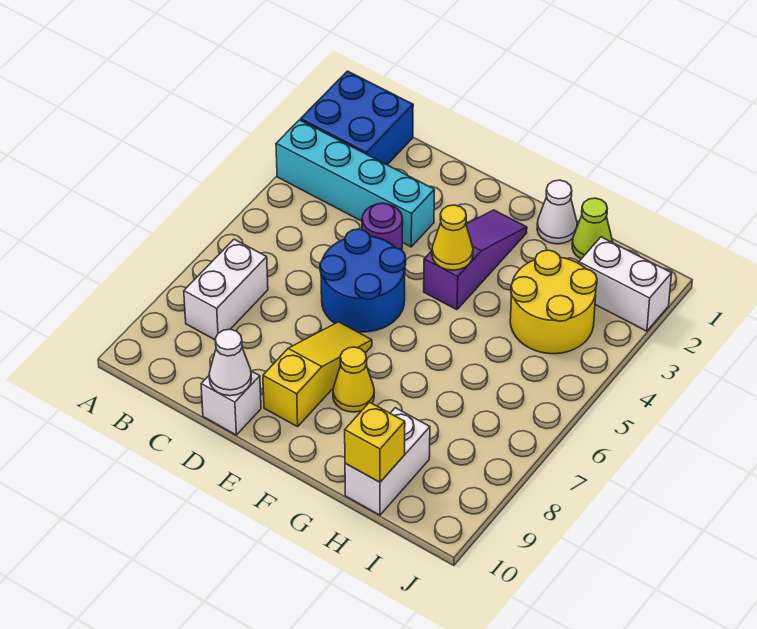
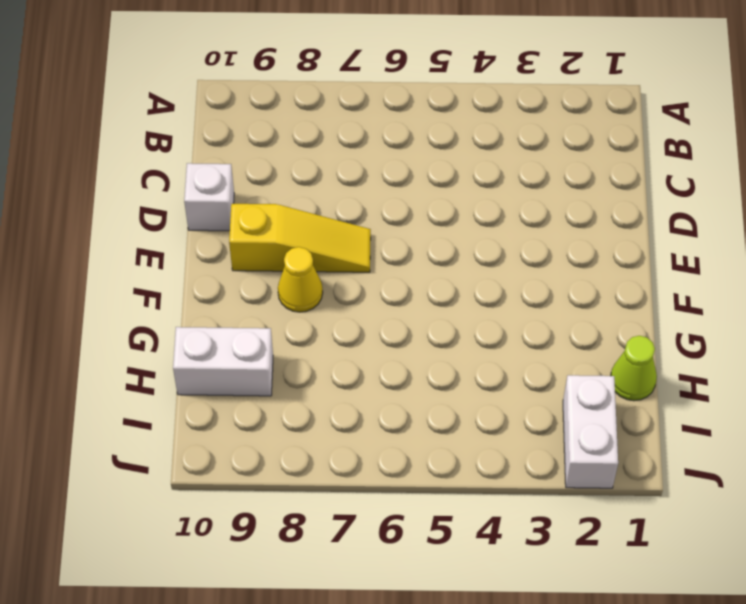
none -> blue brick A1:B2 level 1
none -> cyan brick A3:D3 level 1
none -> white brick B7:B8 level 1

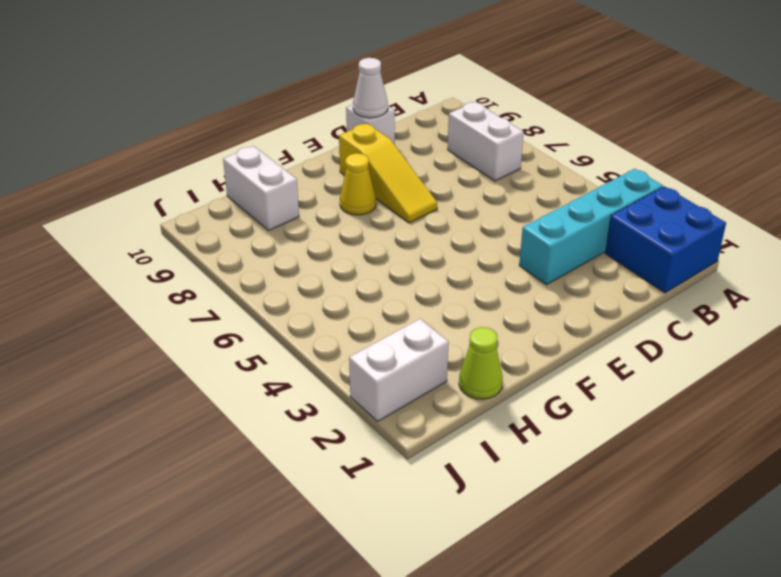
none -> purple round brick D4 level 1
none -> blue round brick D5:E6 level 1
none -> purple slope F2:F4 level 1 top 4

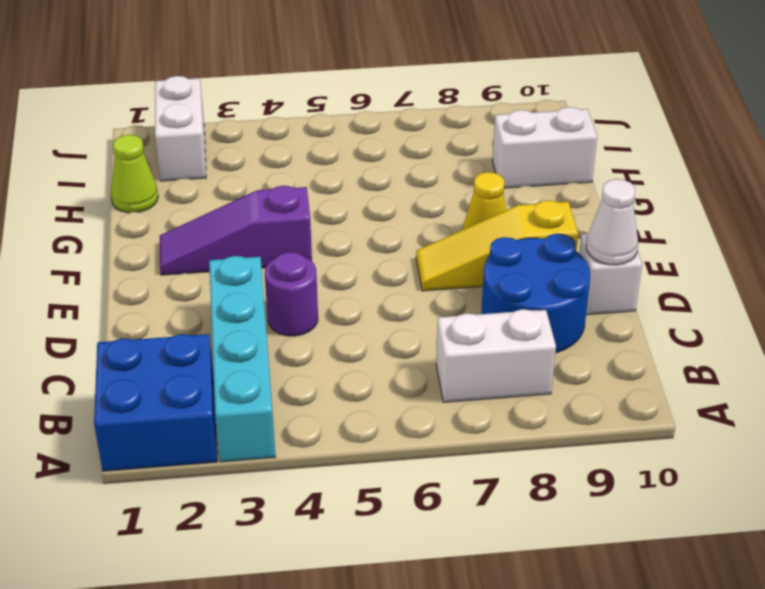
blue round brick C8:D9 level 1 -> blue round brick D5:E6 level 1
none -> white cone G1 level 1
none -> yellow round brick H3:I4 level 1
none -> yellow cone F4 level 2

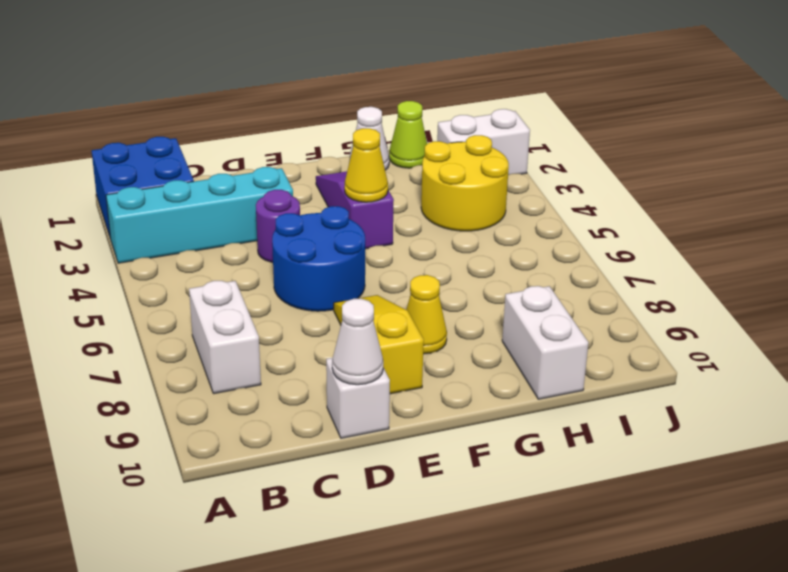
none -> yellow brick H10 level 2

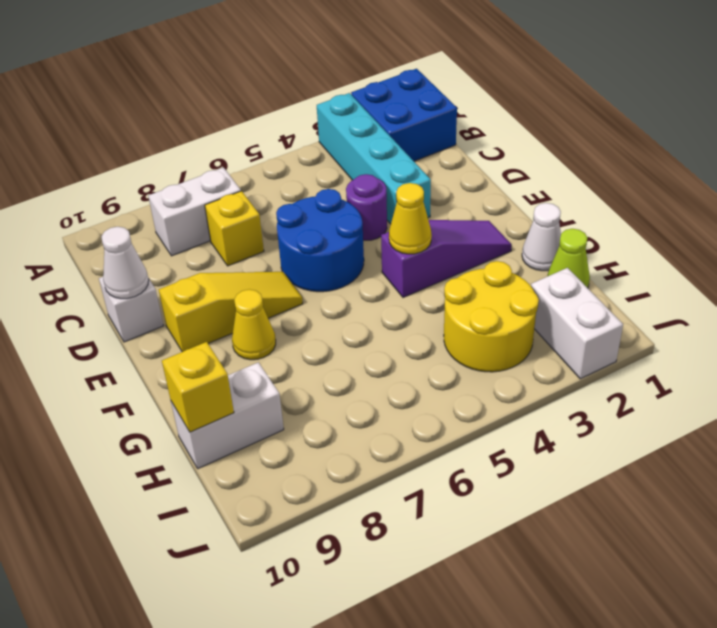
yellow brick C7 level 1 -> none

